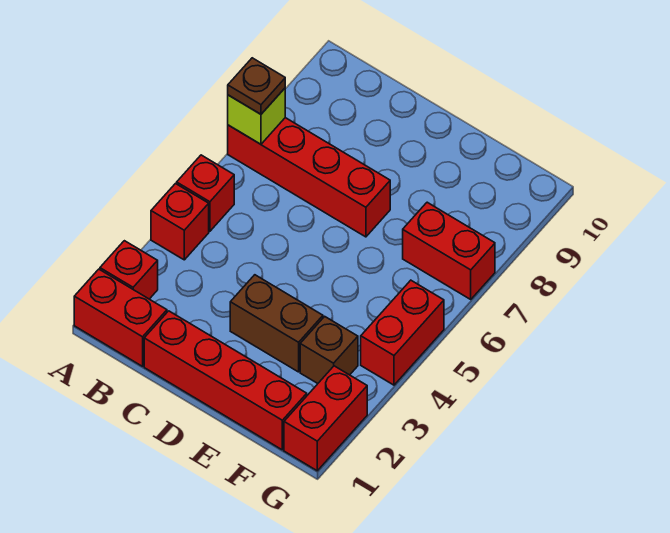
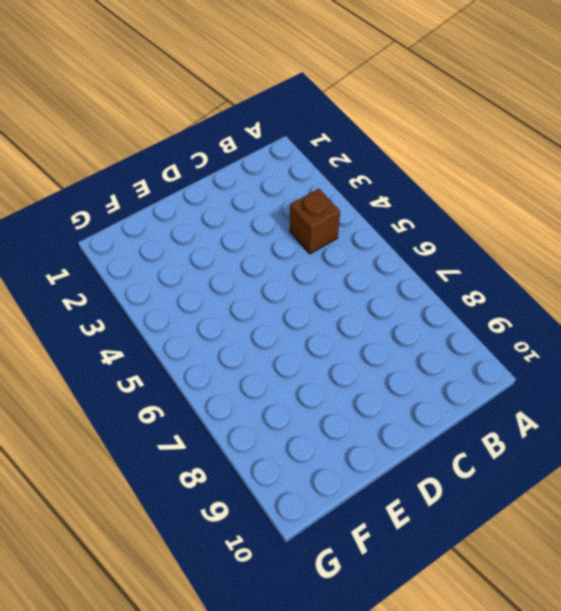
brown brick B4 level 1 -> brown brick F3 level 1
none -> red brick A1:B1 level 1
none -> red brick A2 level 1
none -> red brick A4 level 1

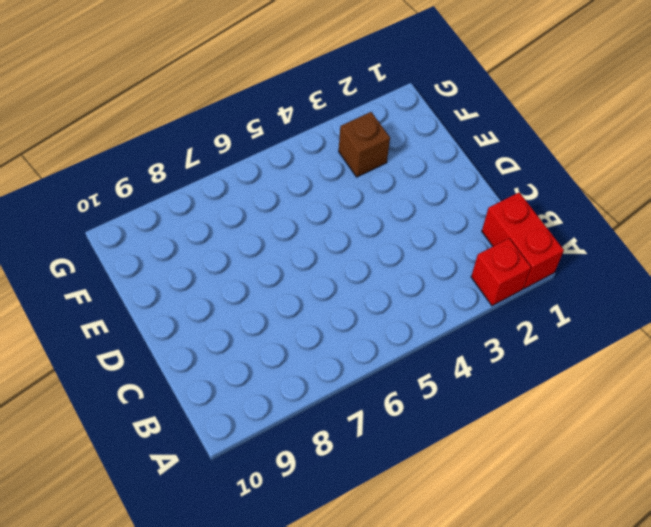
none -> red brick A4 level 1
none -> red brick A5 level 1
none -> red brick A7:D7 level 1

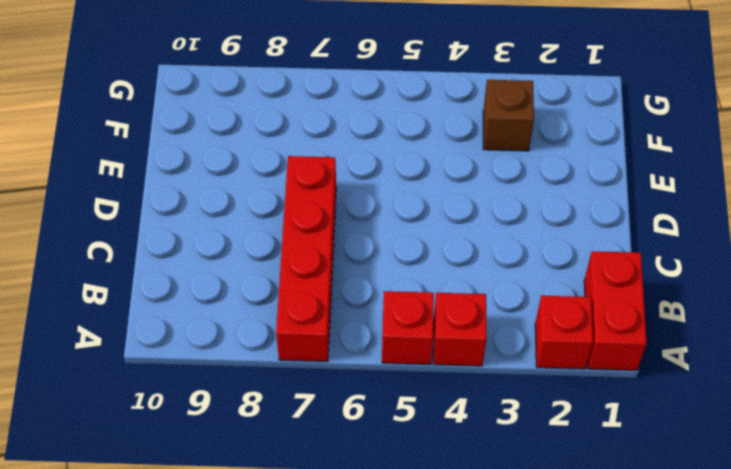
none -> red brick C1:F1 level 1
none -> brown brick D3:E3 level 1
none -> red brick F7:G7 level 1

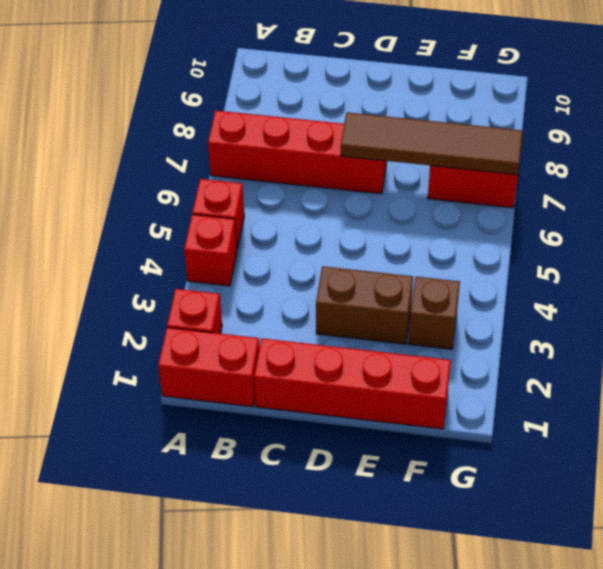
brown tile D7:G7 level 2 -> none
none -> red brick G1:G2 level 1
none -> red brick G4:G5 level 1
none -> lime brick A7 level 2

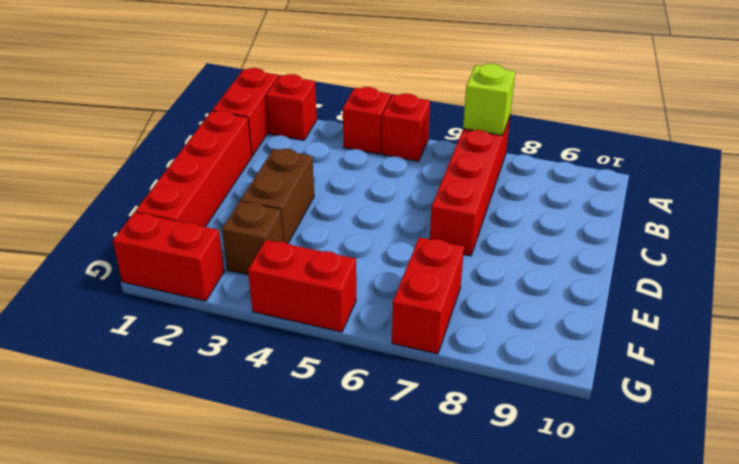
none -> brown plate A7 level 3

